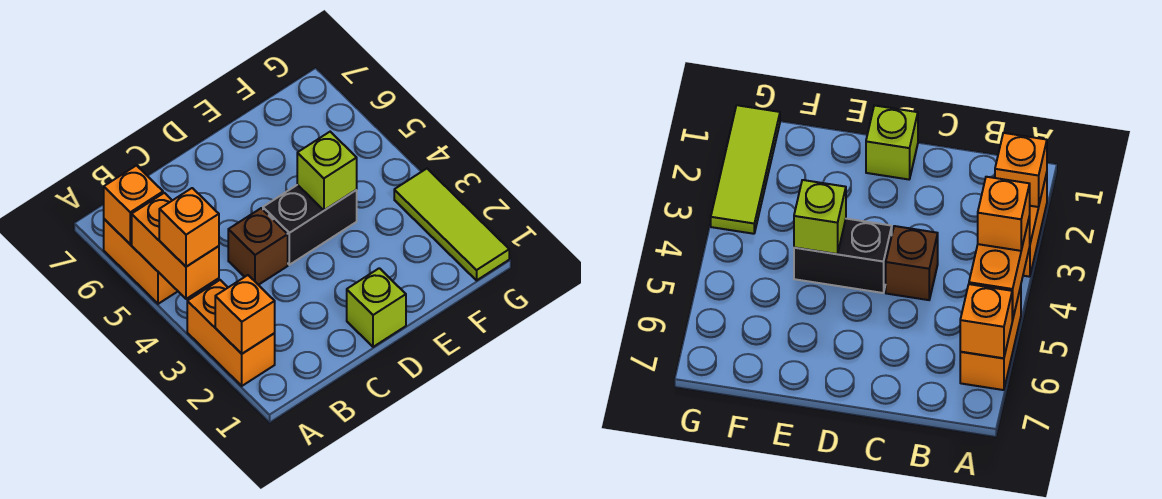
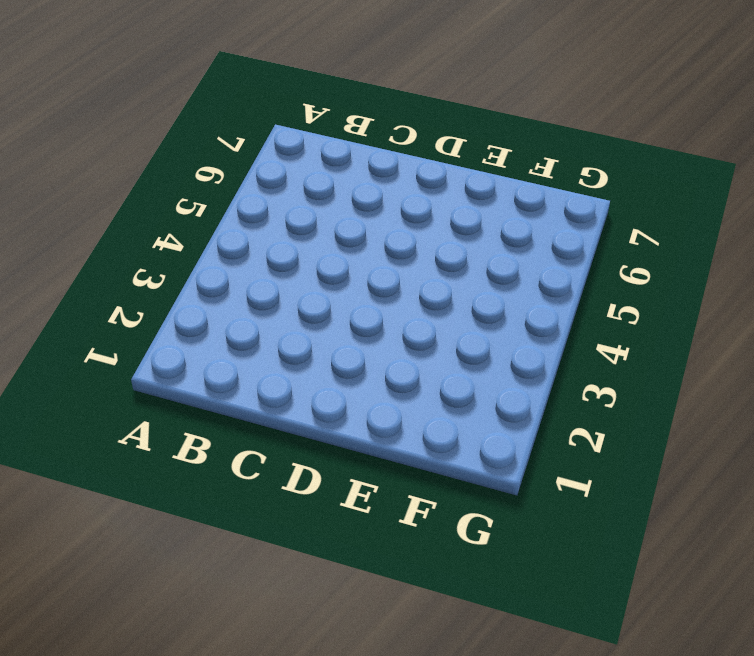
none -> orange brick A2:A3 level 1
none -> orange brick A5:A6 level 1

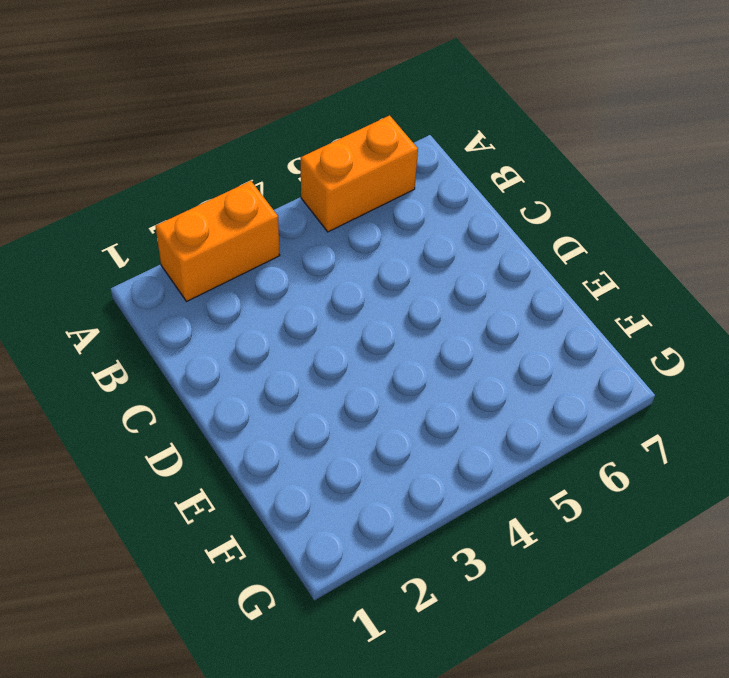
none -> brown brick C4 level 1
none -> lime brick D1 level 1

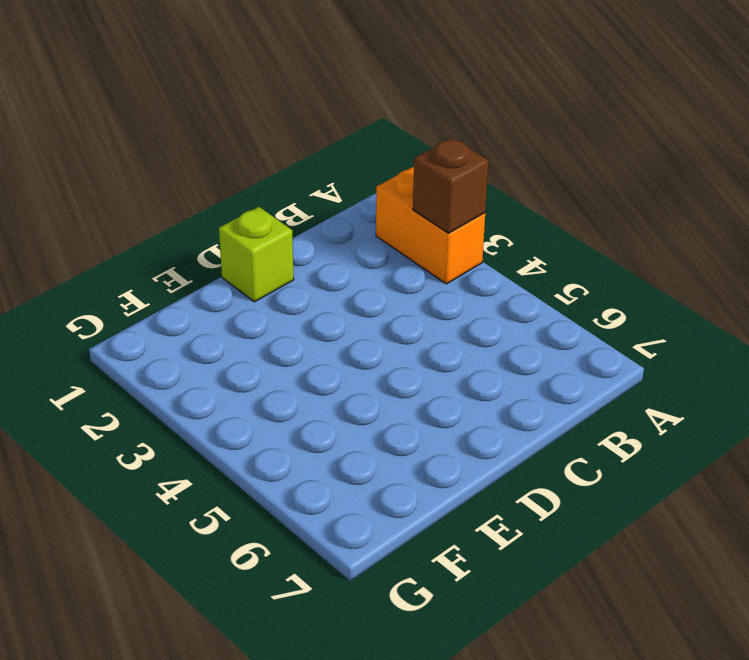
brown brick A3 level 2 -> brown brick C4 level 1
none -> orange brick A5:A6 level 1
none -> black brick D4:E4 level 1

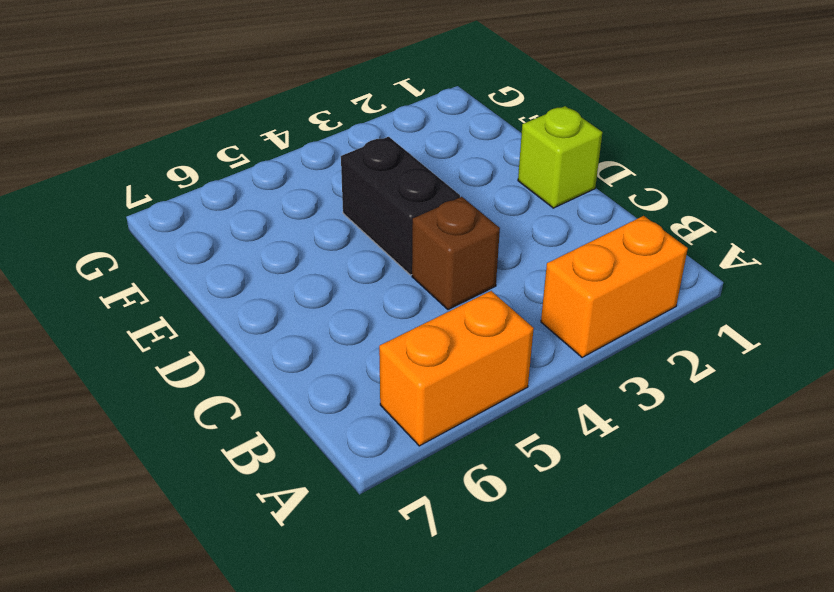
none -> lime tile G1:G3 level 1
none -> orange brick A2 level 2

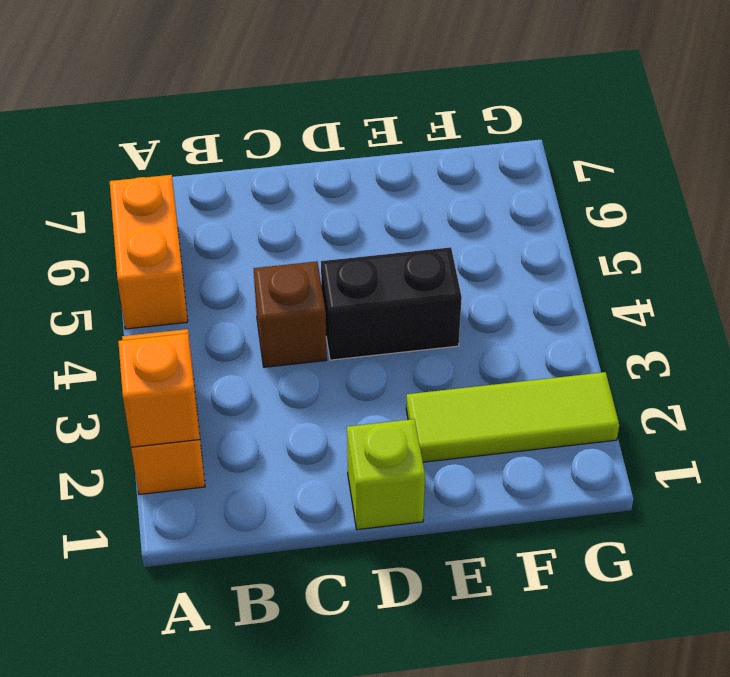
lime tile E2:G2 level 1 -> lime tile G1:G3 level 1
none -> orange brick A4:A5 level 2
none -> orange brick A6 level 2

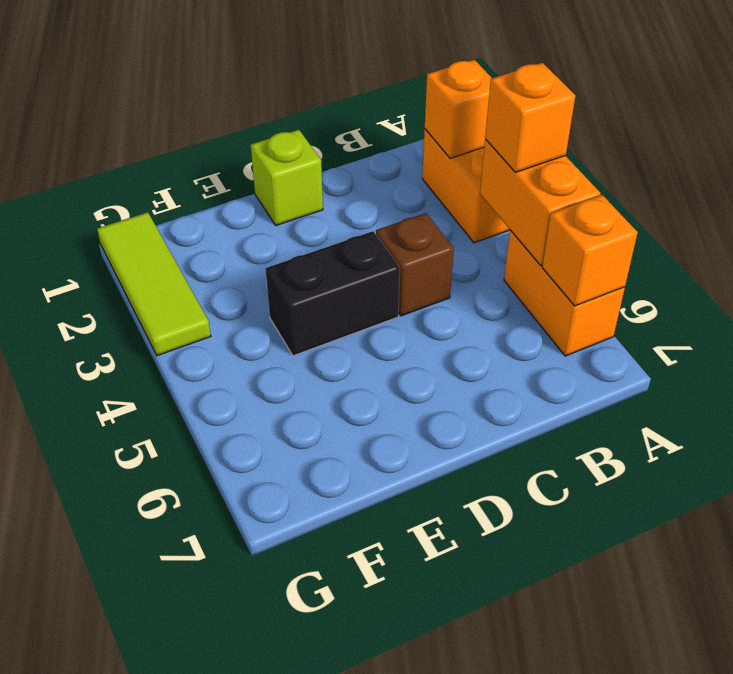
none -> lime brick E4 level 2

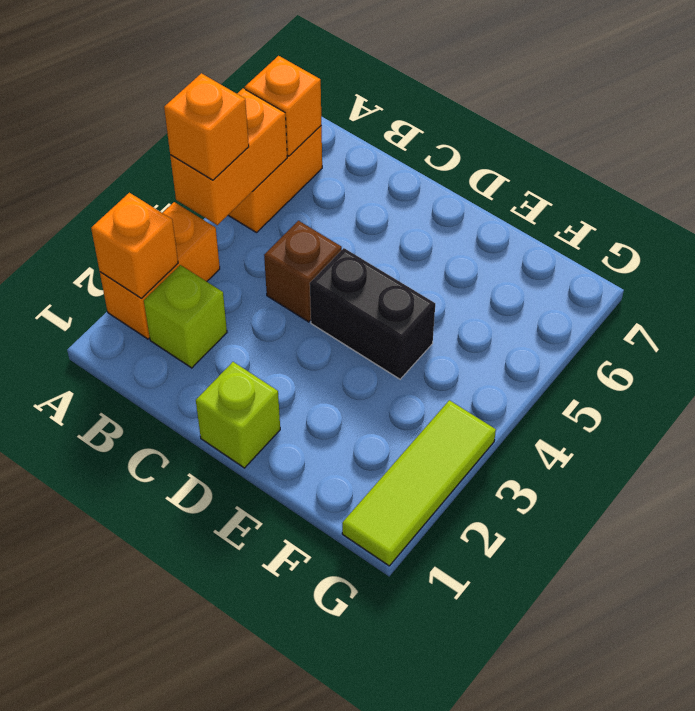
lime brick B2 level 1 -> lime brick E4 level 2

